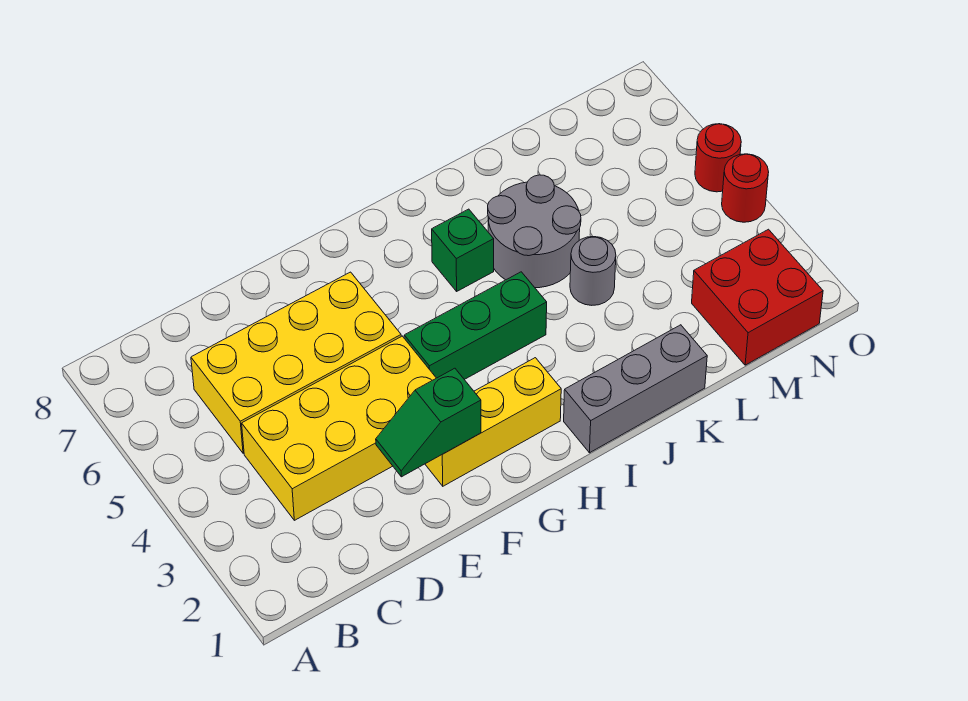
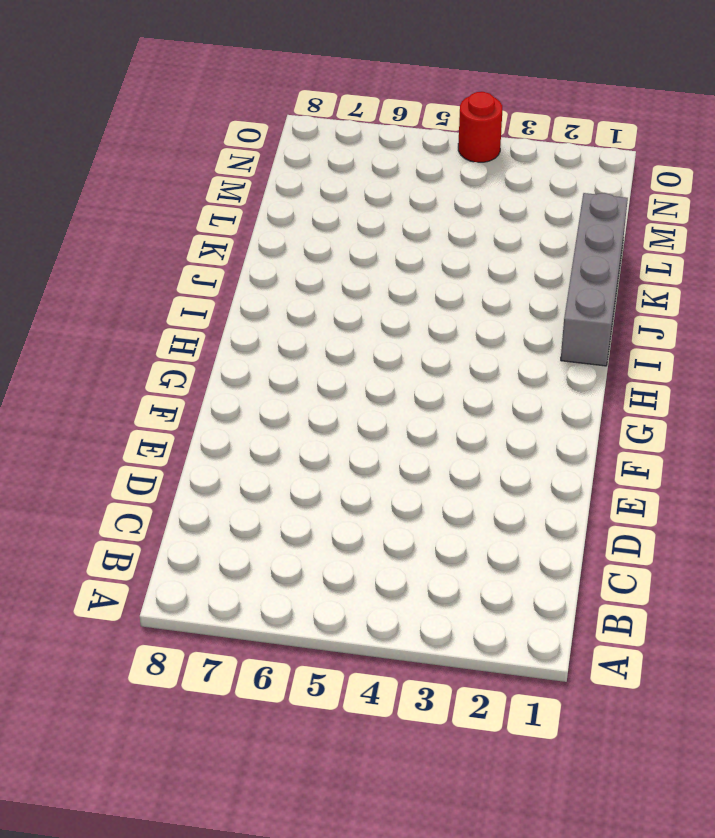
grey brick I1:L1 level 1 -> grey brick I1:K1 level 1
none -> yellow brick C3:F4 level 1
none -> yellow brick C5:F6 level 1
none -> yellow brick F2:H2 level 1

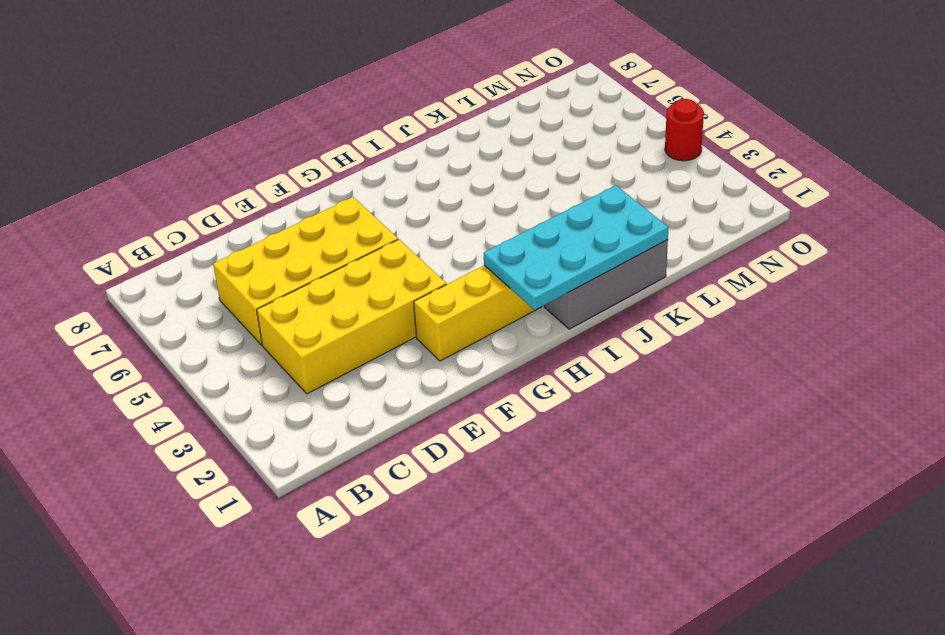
cyan plate H1:K2 level 2 -> none
none -> green brick G4:I4 level 1
none -> green brick I6 level 1
none -> grey round brick J5:K6 level 1

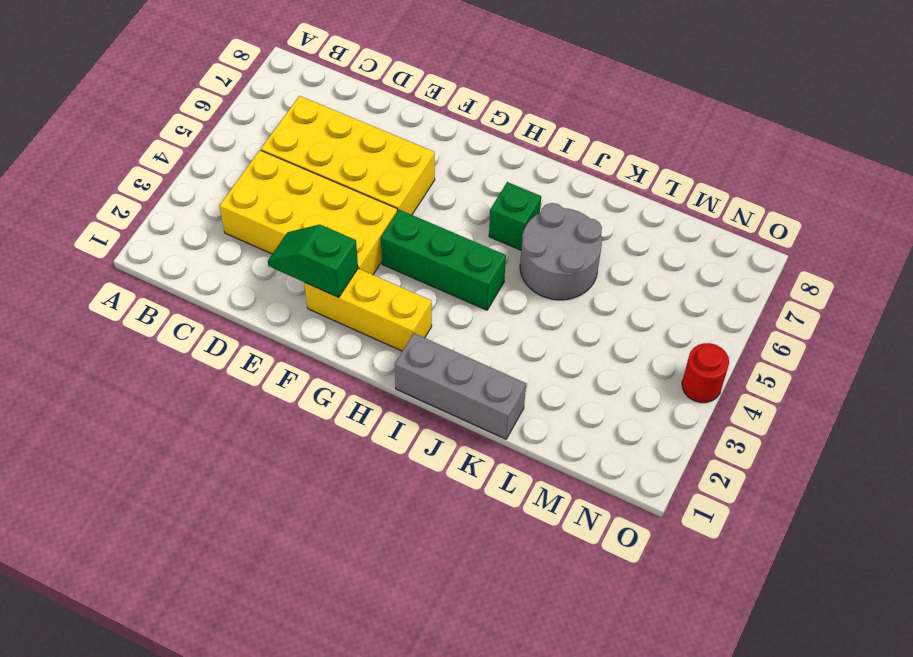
none -> grey round brick K4 level 1
none -> red brick M1:N2 level 1
none -> red round brick O5 level 1

